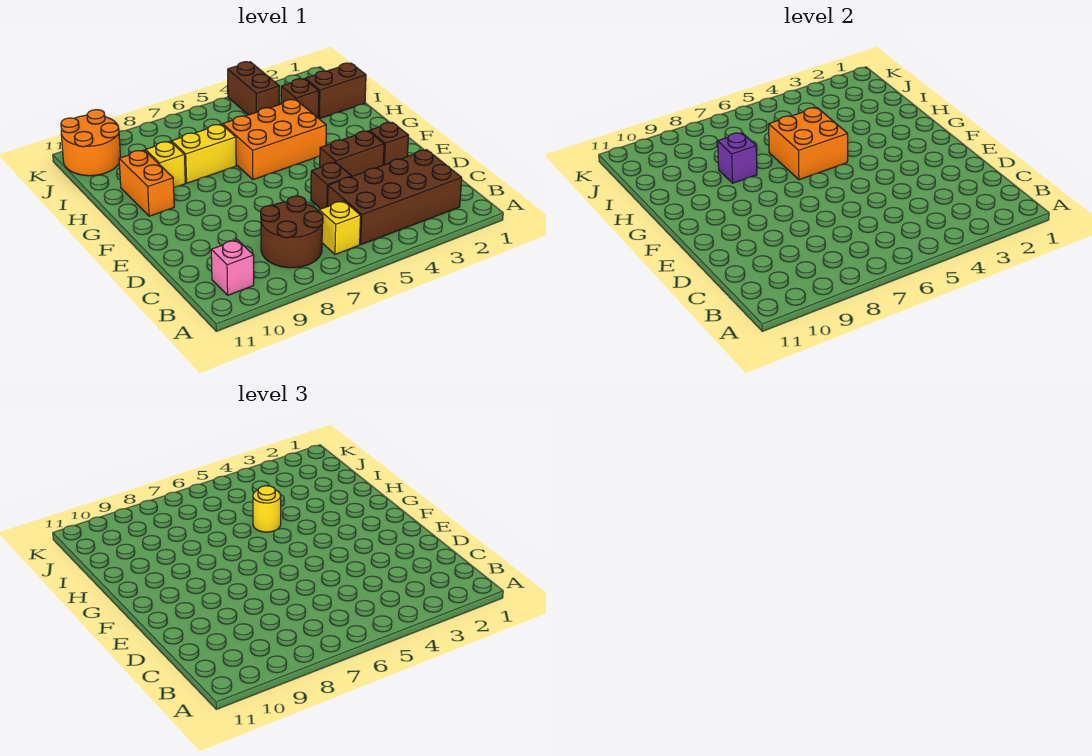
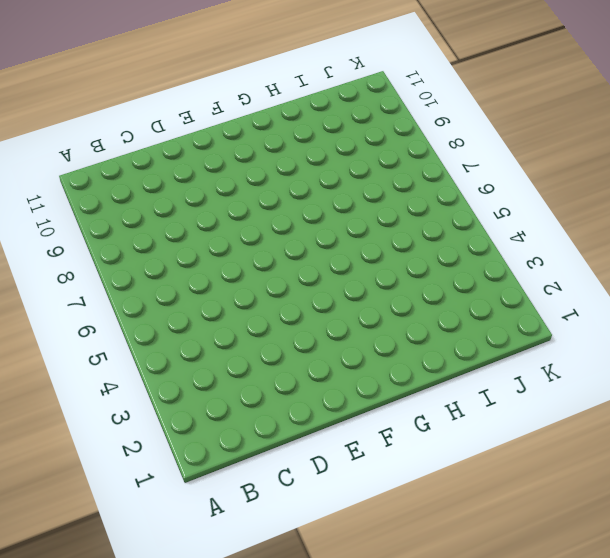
none -> brown brick B2:C5 level 1
none -> yellow brick B6 level 1
none -> brown round brick B7:C8 level 1

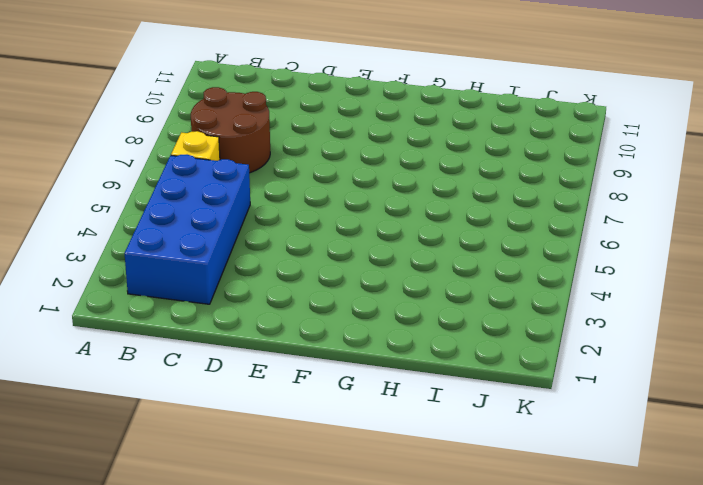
blue brick B2:C5 level 1 -> brown brick B2:C5 level 1
none -> pink brick B10 level 1
none -> brown brick D5 level 1
none -> brown brick E2 level 1

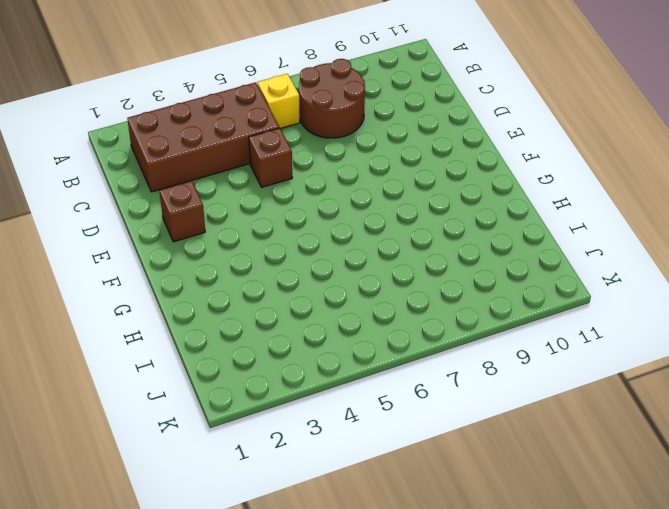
none -> pink brick B10 level 1
none -> brown brick E3:E4 level 1
none -> orange brick G4:H6 level 1

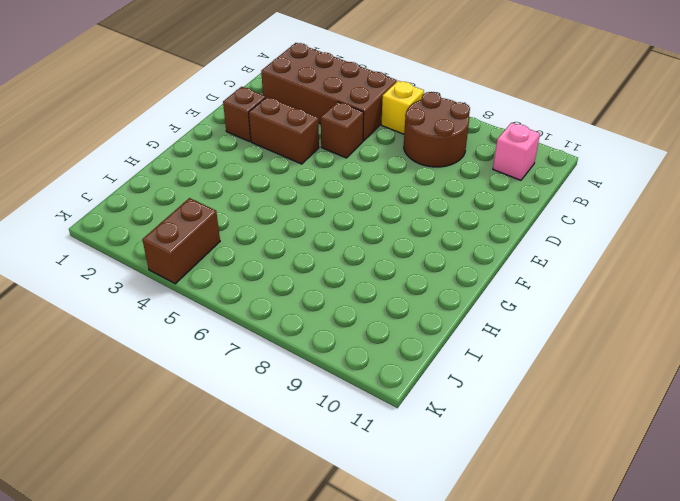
none -> orange brick G4:H6 level 1
none -> orange brick G10:H10 level 1
none -> yellow brick H7:H8 level 1

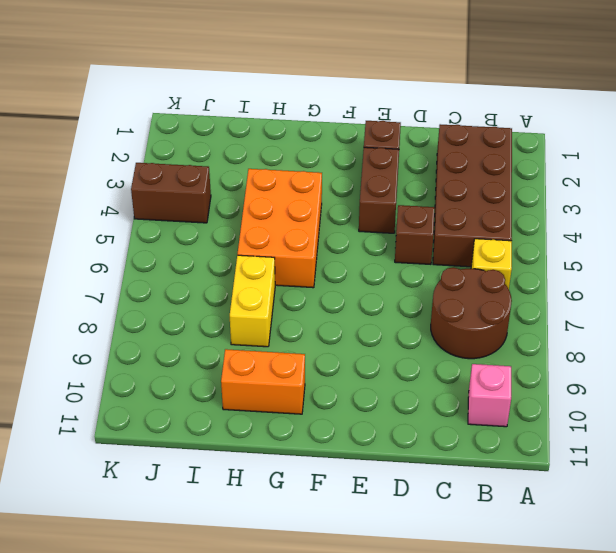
none -> yellow brick H9 level 1
none -> brown brick I1:I2 level 1
none -> brown brick I3 level 1

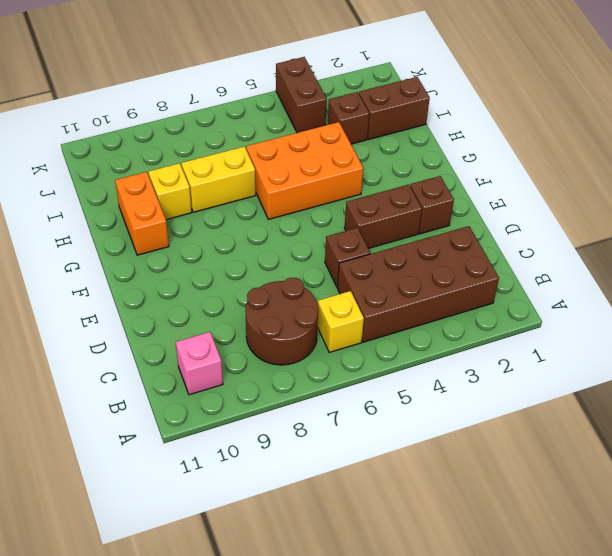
none -> orange round brick J10:K11 level 1
none -> orange brick G5:H6 level 2
none -> purple brick H8 level 2

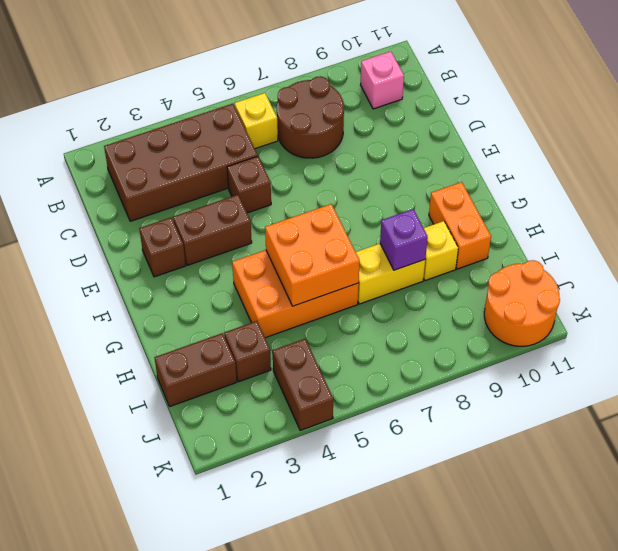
none -> yellow round brick H5 level 3

